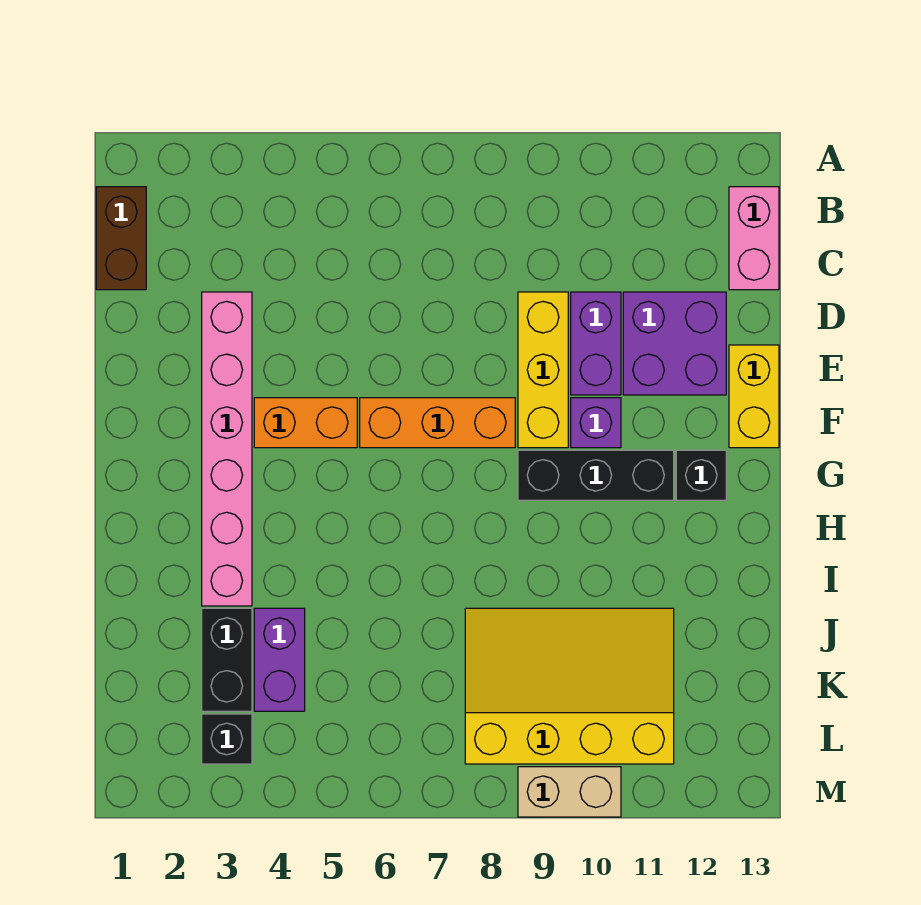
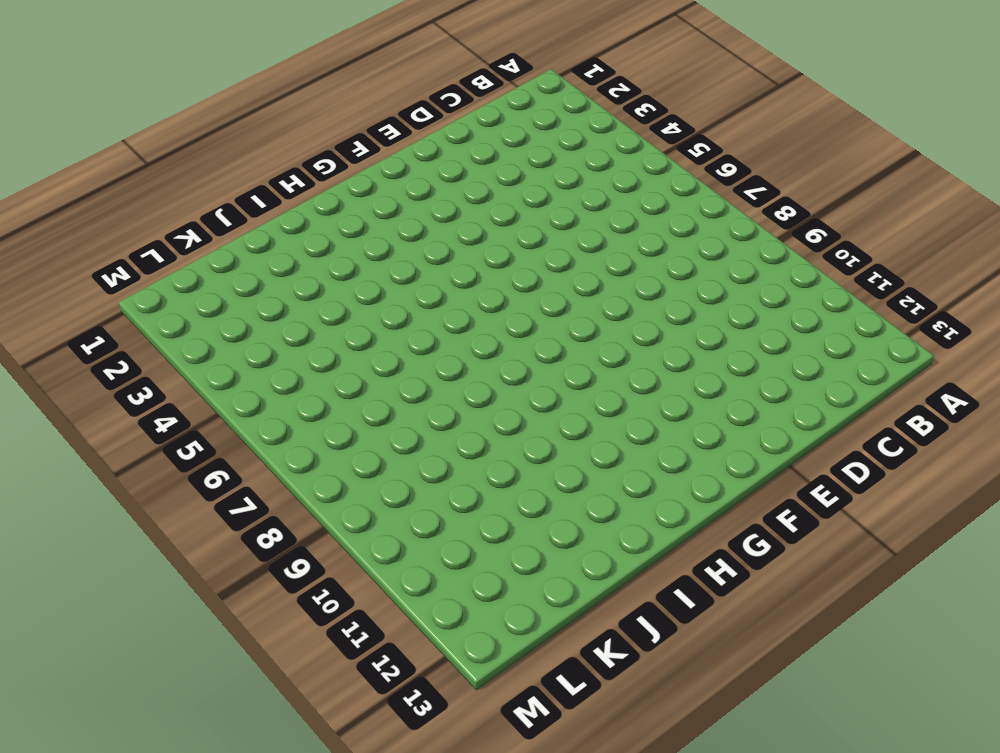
none -> brown brick B1:C1 level 1
none -> pink brick B13:C13 level 1
none -> pink brick D3:I3 level 1

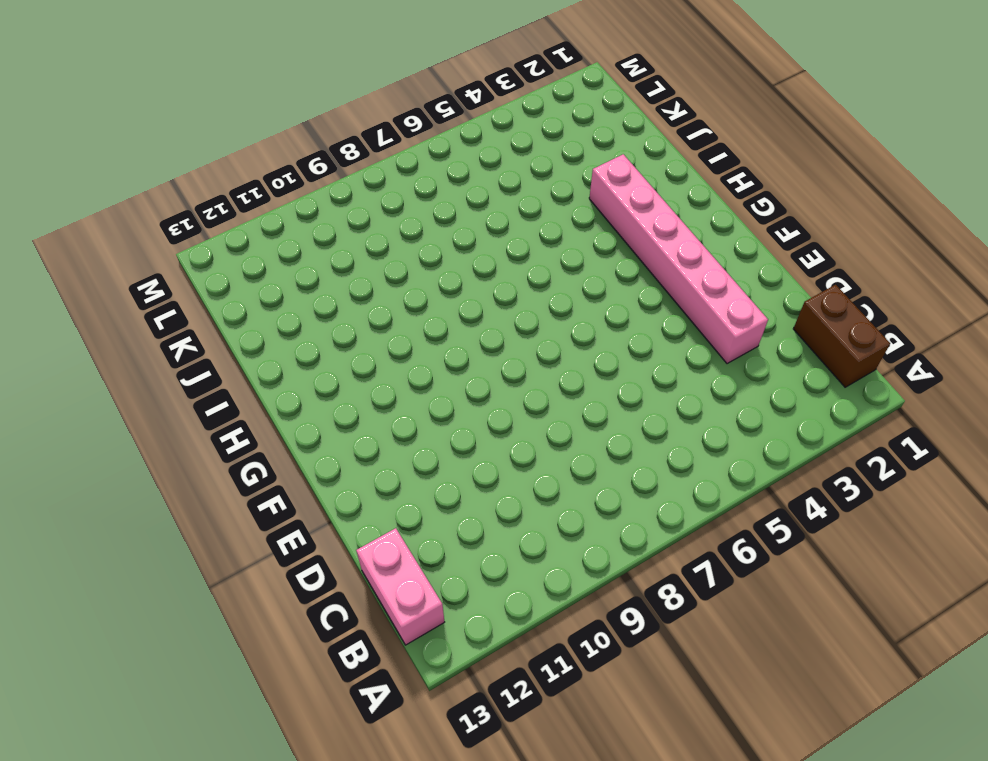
none -> yellow brick D9:F9 level 1
none -> purple brick D10:E10 level 1
none -> purple brick D11:E12 level 1

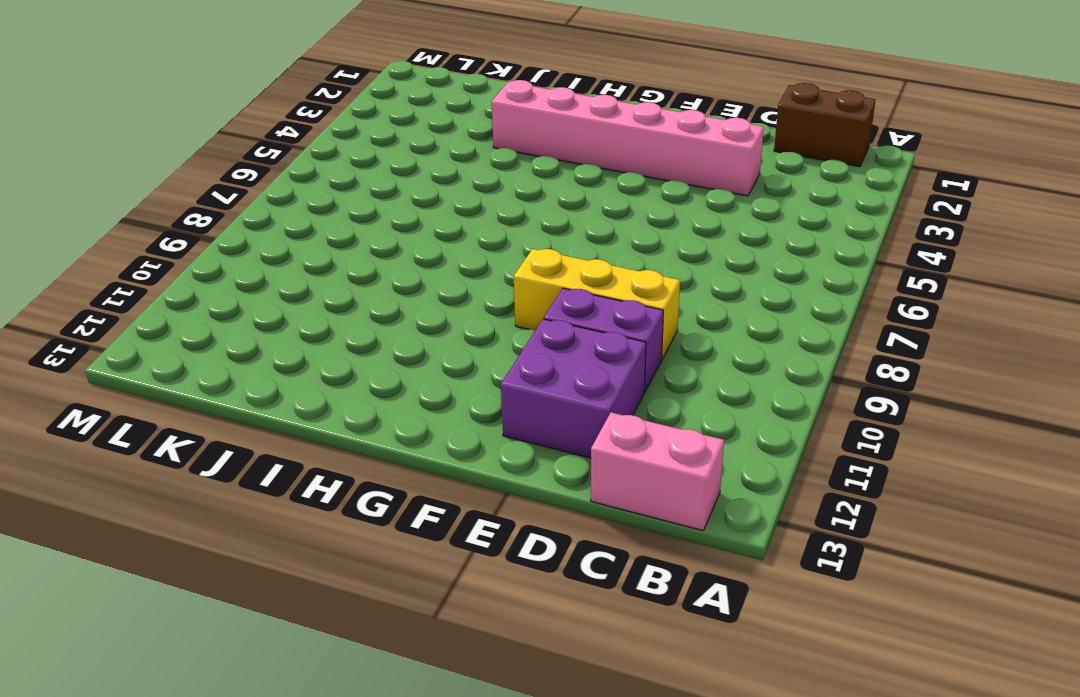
none -> yellow brick E13:F13 level 1
none -> orange brick F4:F5 level 1
none -> orange brick F6:F8 level 1

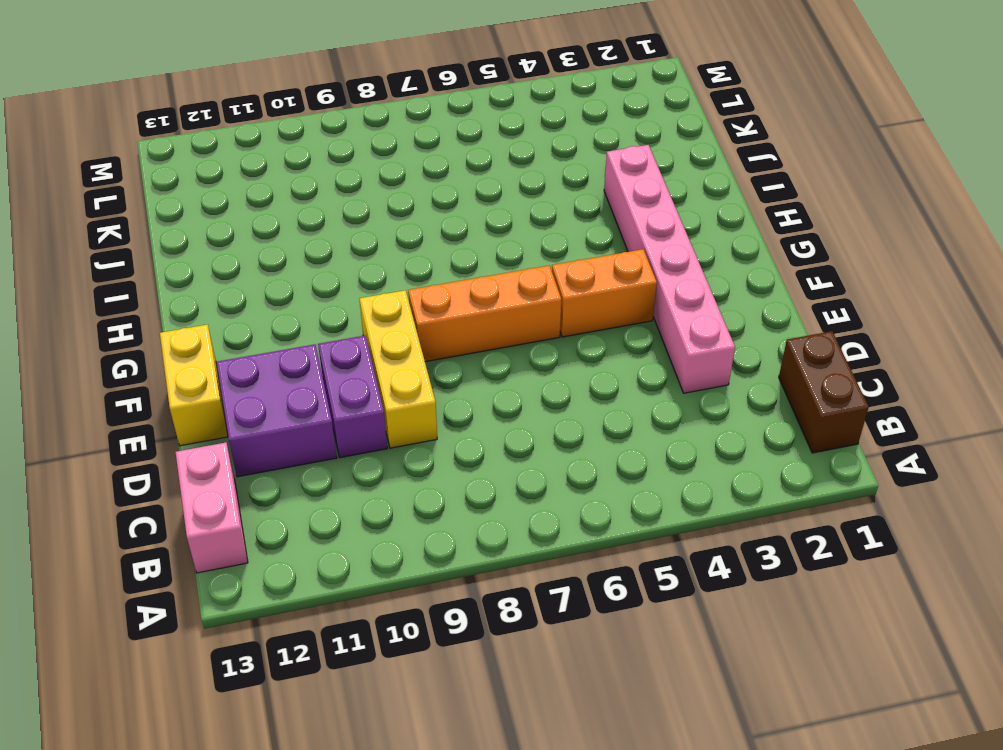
none -> purple brick F10 level 1
none -> black brick G9:G11 level 1
none -> black brick G12 level 1

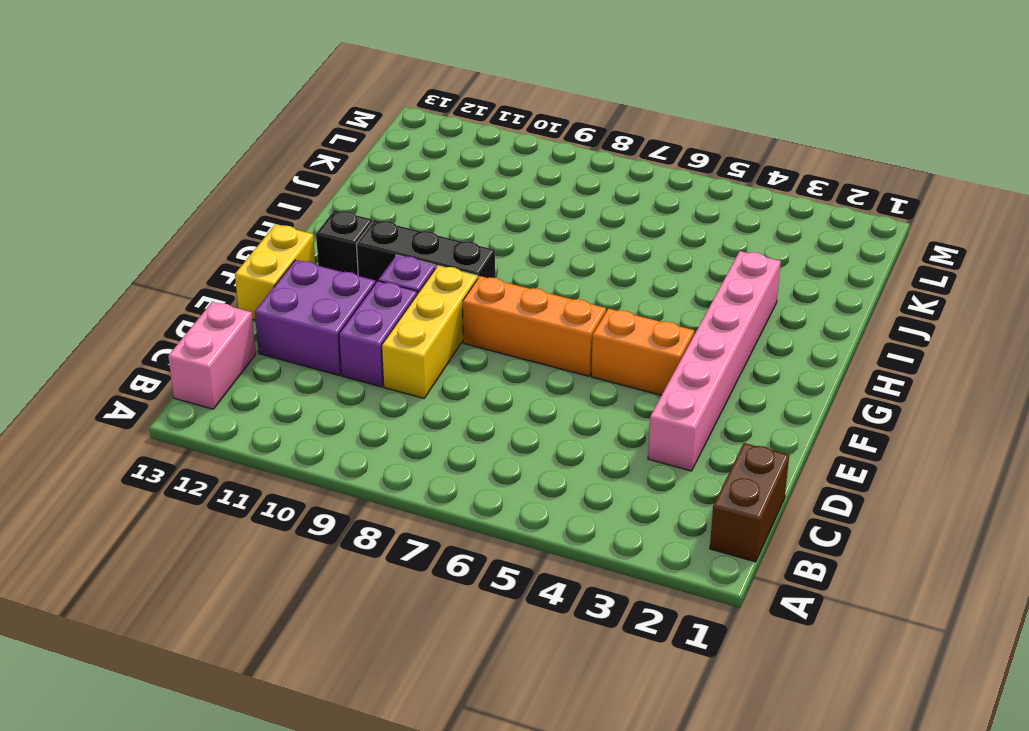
none -> black brick J3:K3 level 1
none -> purple brick J4:K4 level 1
none -> yellow slope J8:L11 level 1 top L

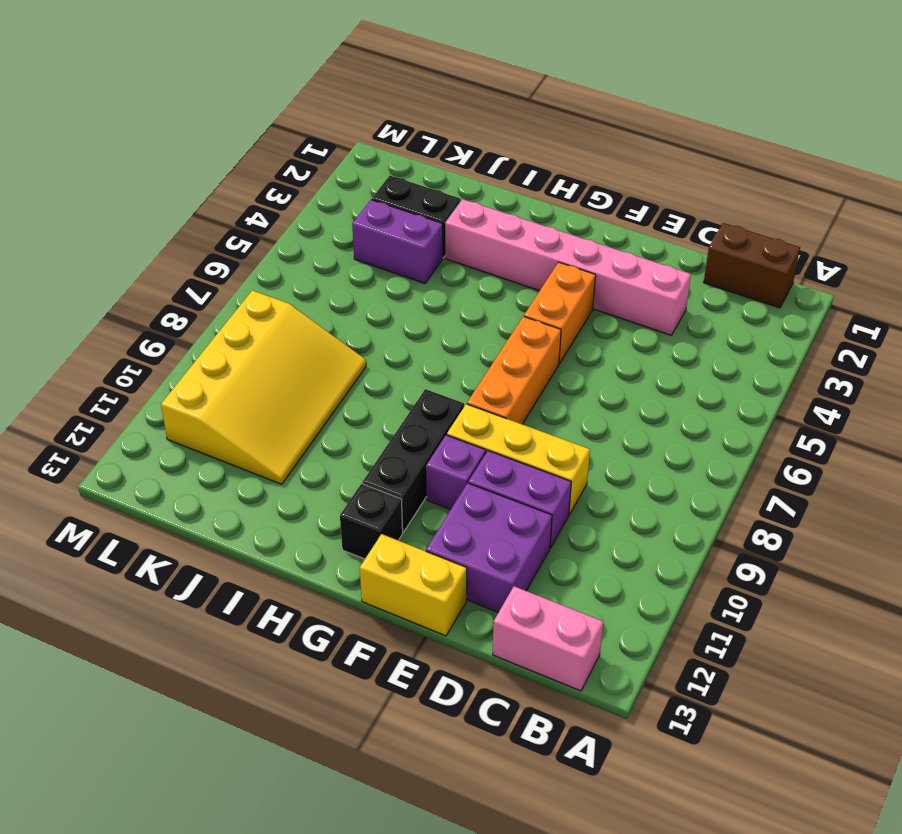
none -> black brick L3 level 1
none -> tan brick M9:M10 level 1

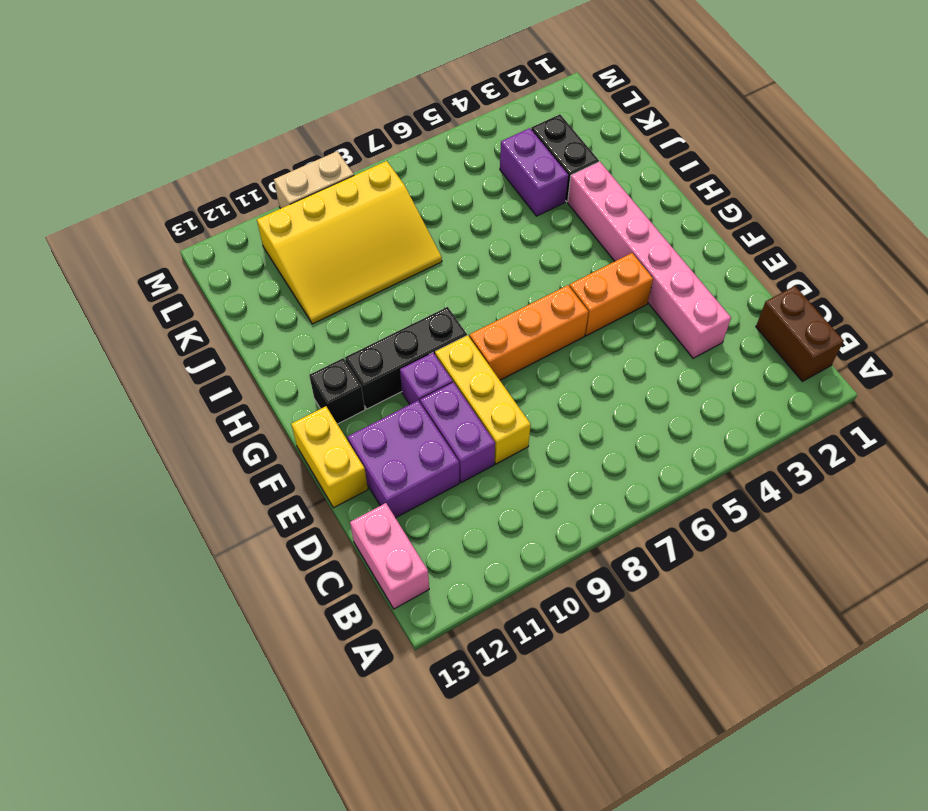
none -> black brick L3 level 1

